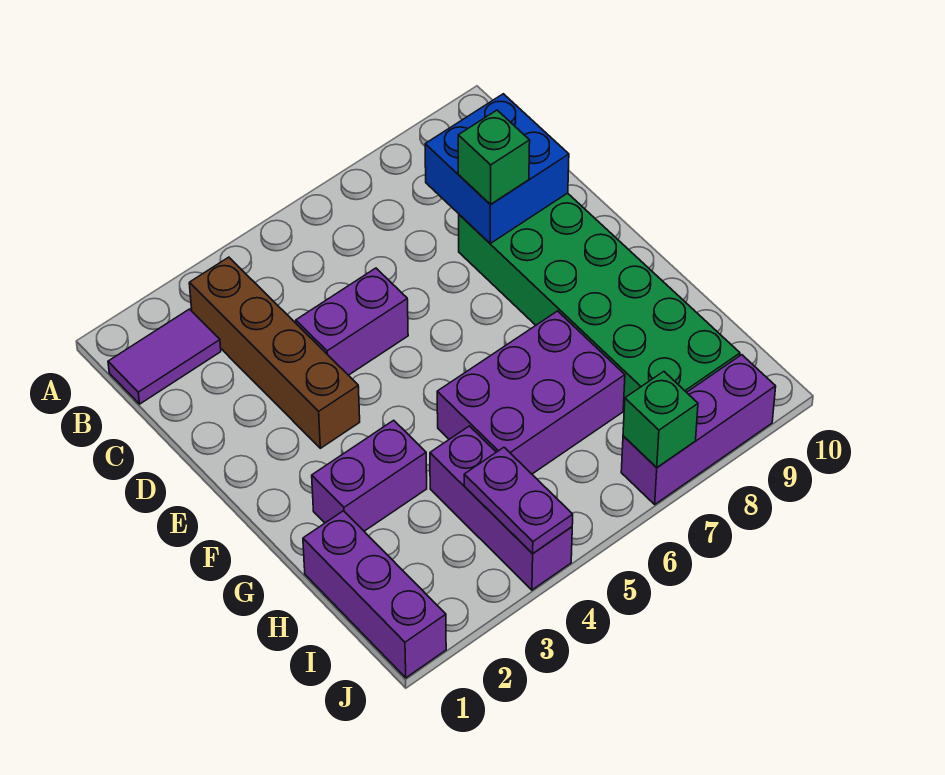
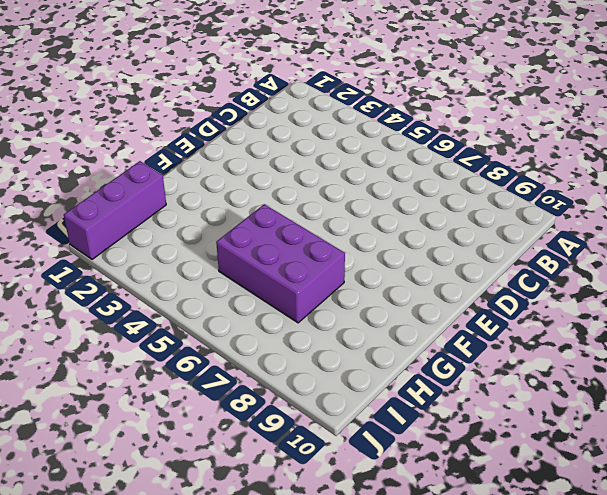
none -> purple tile B1:B2 level 1
none -> brown brick B3:E3 level 1
none -> purple brick D4:D5 level 1

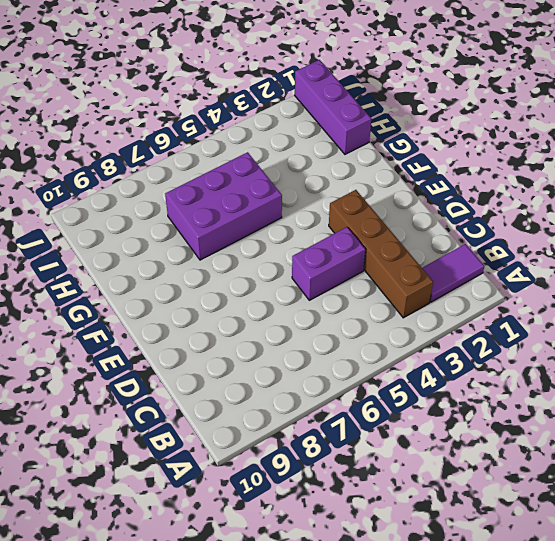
none -> green brick D8:I9 level 1
none -> purple brick G2:G3 level 1
none -> purple brick H4:J4 level 1

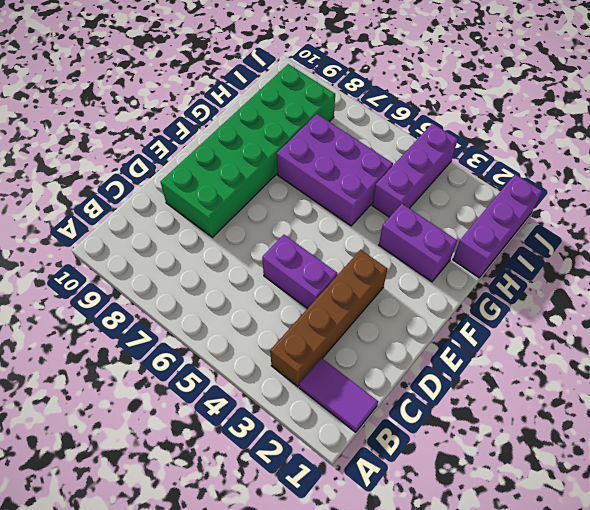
none -> purple brick J7:J9 level 1
none -> blue brick C8:D9 level 2
none -> purple plate I4:J4 level 2

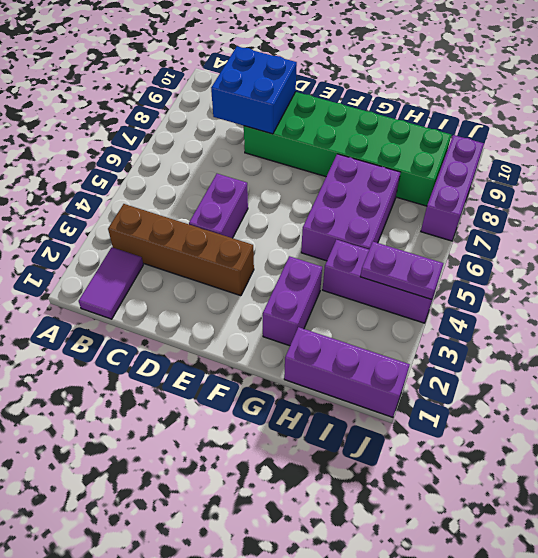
none -> green brick J7 level 2
none -> green brick D8 level 3

